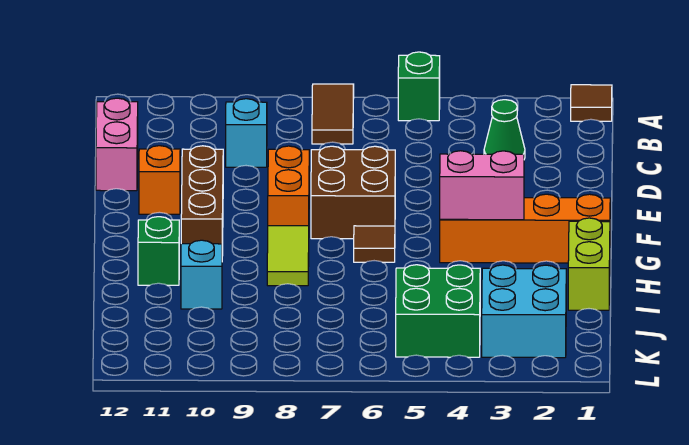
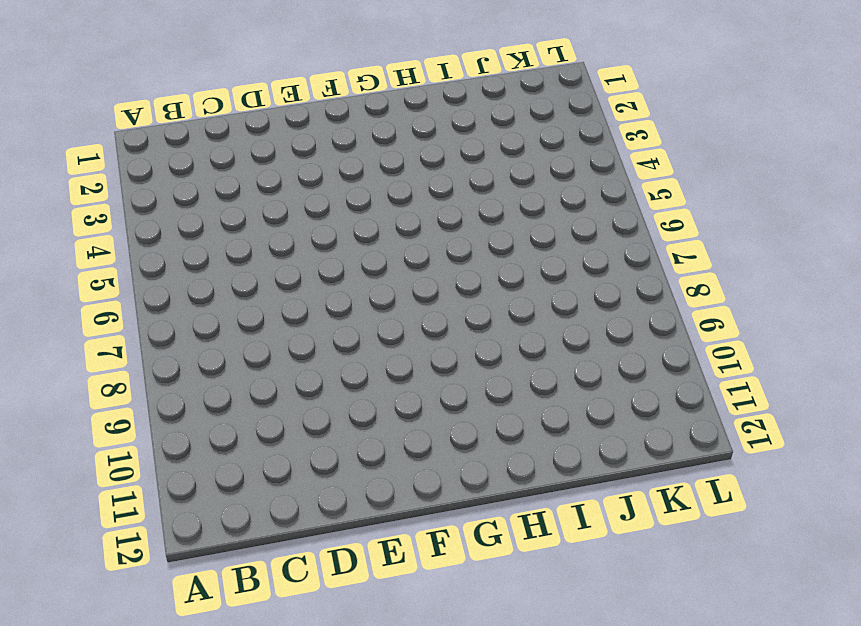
none -> brown tile A1 level 1
none -> green brick A5 level 1
none -> brown tile A7:B7 level 1

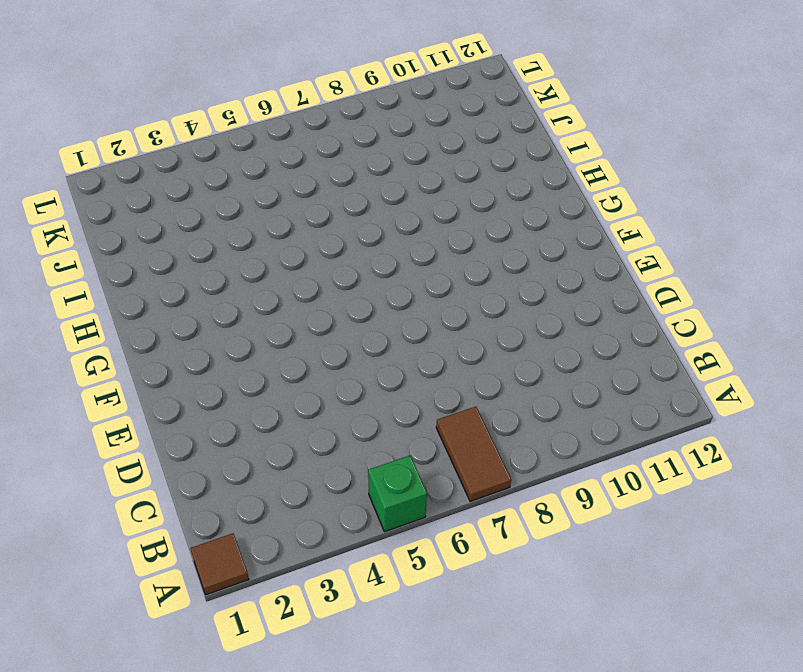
none -> green cone C3 level 1
none -> cyan brick C9 level 1
none -> pink brick C12:D12 level 1

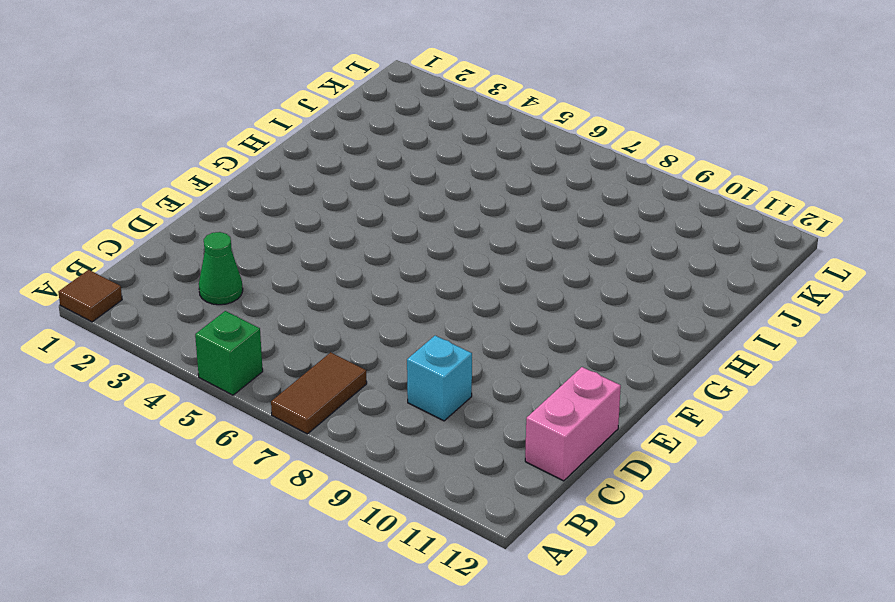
none -> brown brick E6:F7 level 1
none -> orange brick E8:F8 level 1
none -> brown brick E10:G10 level 1

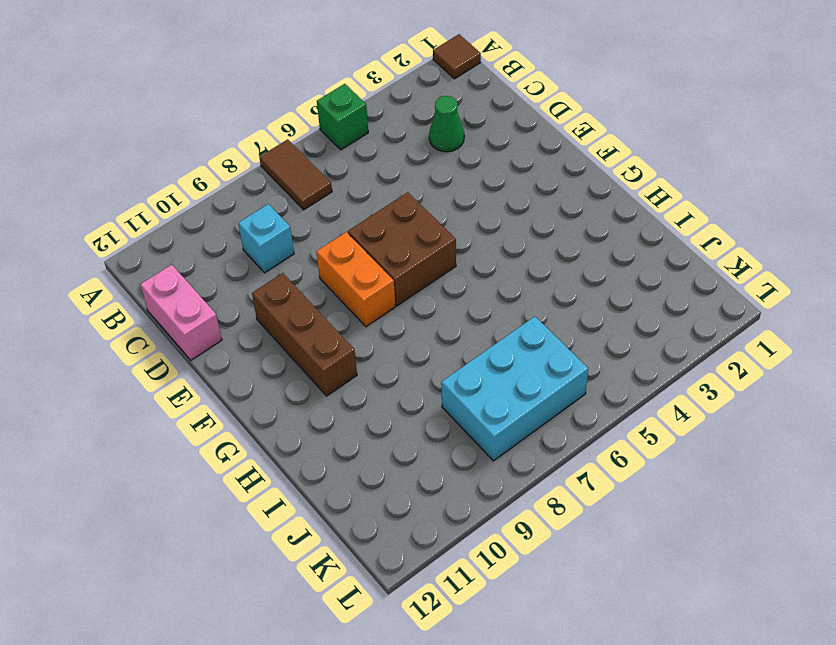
cyan brick J6:K8 level 1 -> none
none -> orange brick E11 level 1
none -> orange brick G1:G4 level 1
none -> brown tile G6 level 1

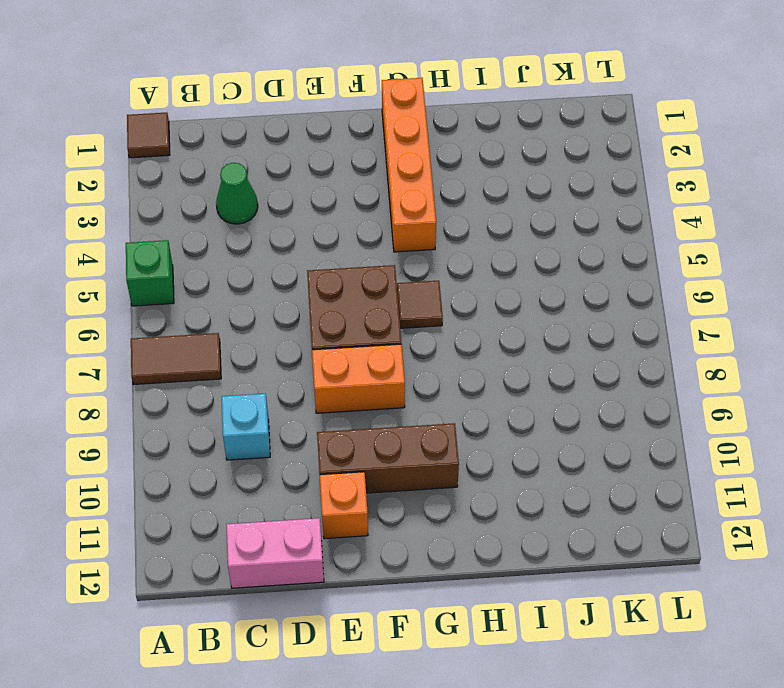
none -> lime tile G8:H8 level 1
none -> lime brick H1:I1 level 1
none -> green brick H11 level 1

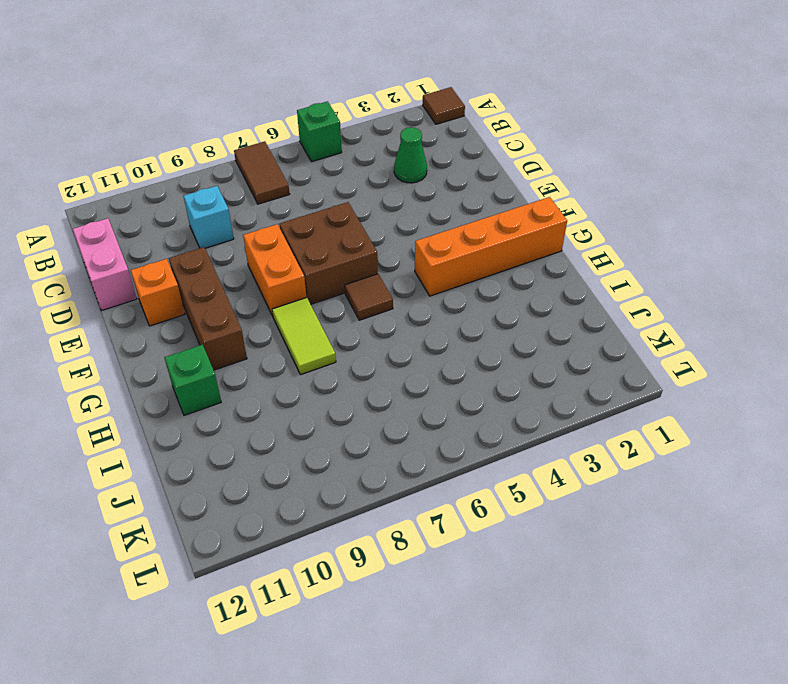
none -> lime brick H1:I1 level 1
none -> cyan brick I10 level 1
none -> cyan brick J2:K3 level 1

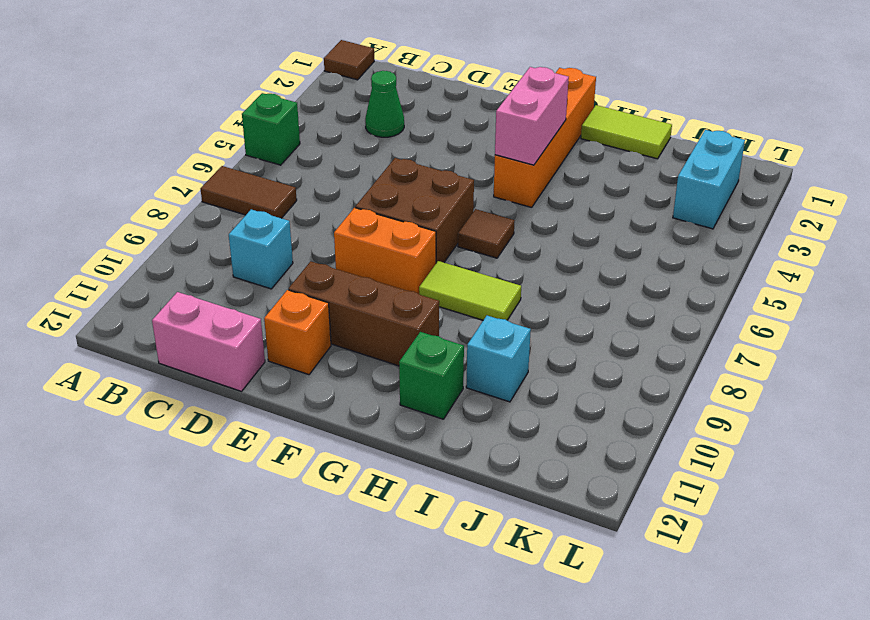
lime tile H1:I1 level 1 -> lime brick H1:I1 level 1
cyan brick K2:K3 level 1 -> cyan brick J2:K3 level 1
none -> green brick J4:K5 level 1

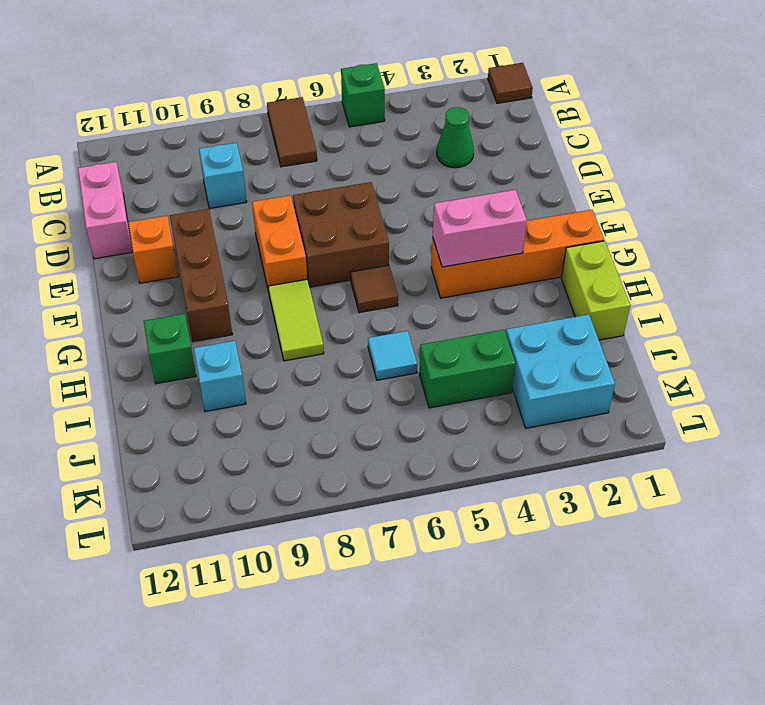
cyan tile I6 level 1 -> none
green brick J4:J5 level 1 -> green brick J4:K5 level 1

